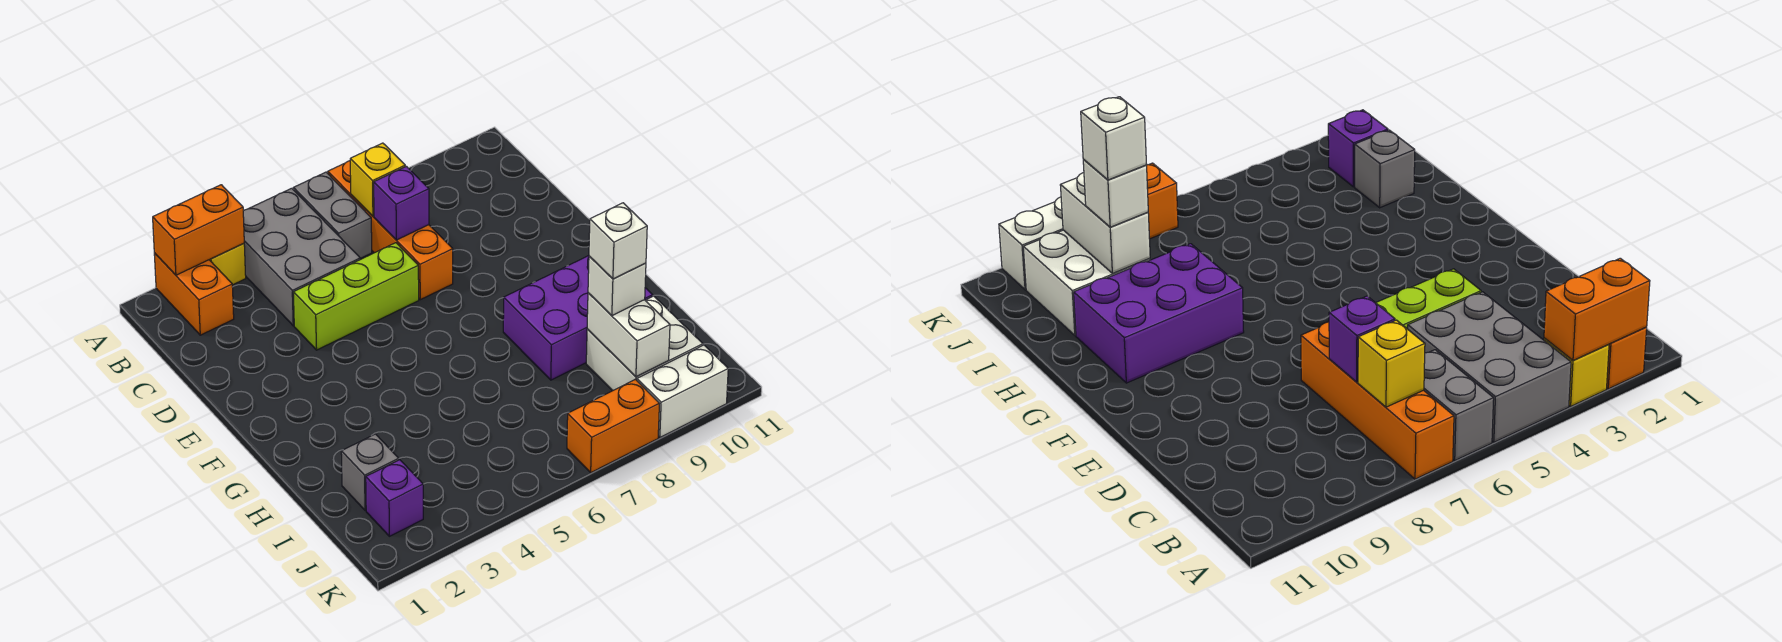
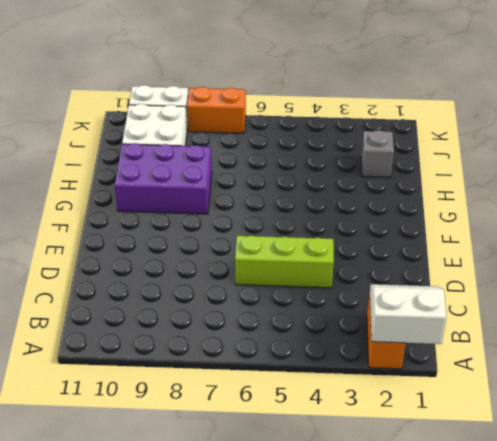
white slope A1:B2 level 2 top A -> orange brick A2:A3 level 2
none -> yellow brick A3 level 1
none -> grey brick A4:C5 level 1
none -> grey brick A6:B6 level 1

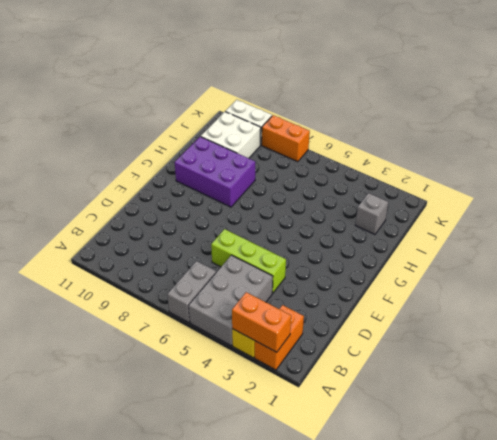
none -> orange brick A7:D7 level 1
none -> purple brick J2 level 1
none -> yellow brick B7 level 2

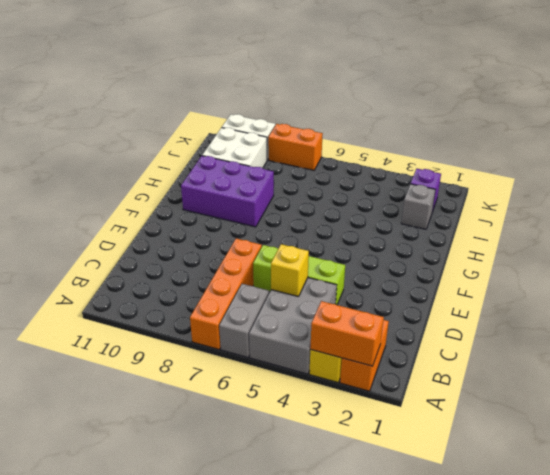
yellow brick C5 level 2 -> yellow brick B7 level 2
none -> purple brick C7 level 2
none -> white brick I9:J9 level 2
none -> white brick I9 level 3

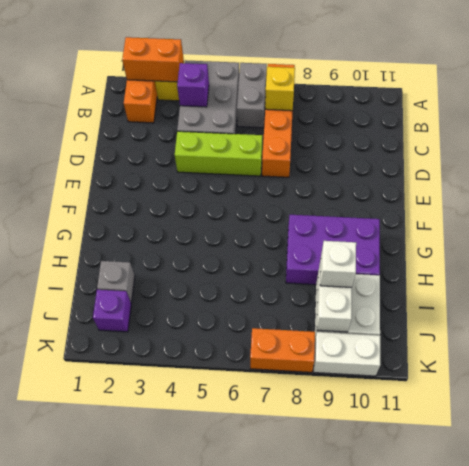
purple brick B4 level 2 -> purple brick C7 level 2
none -> white brick I9 level 4

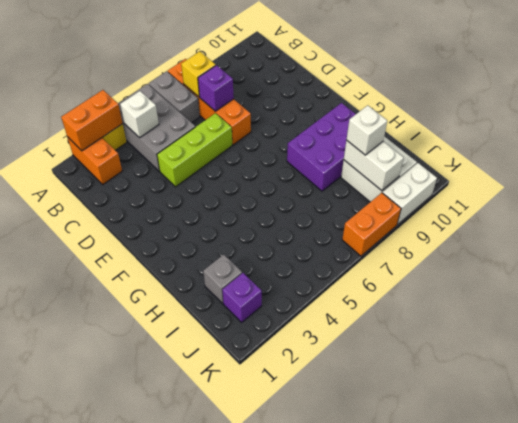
white brick B4 level 2 -> white brick I9 level 4

